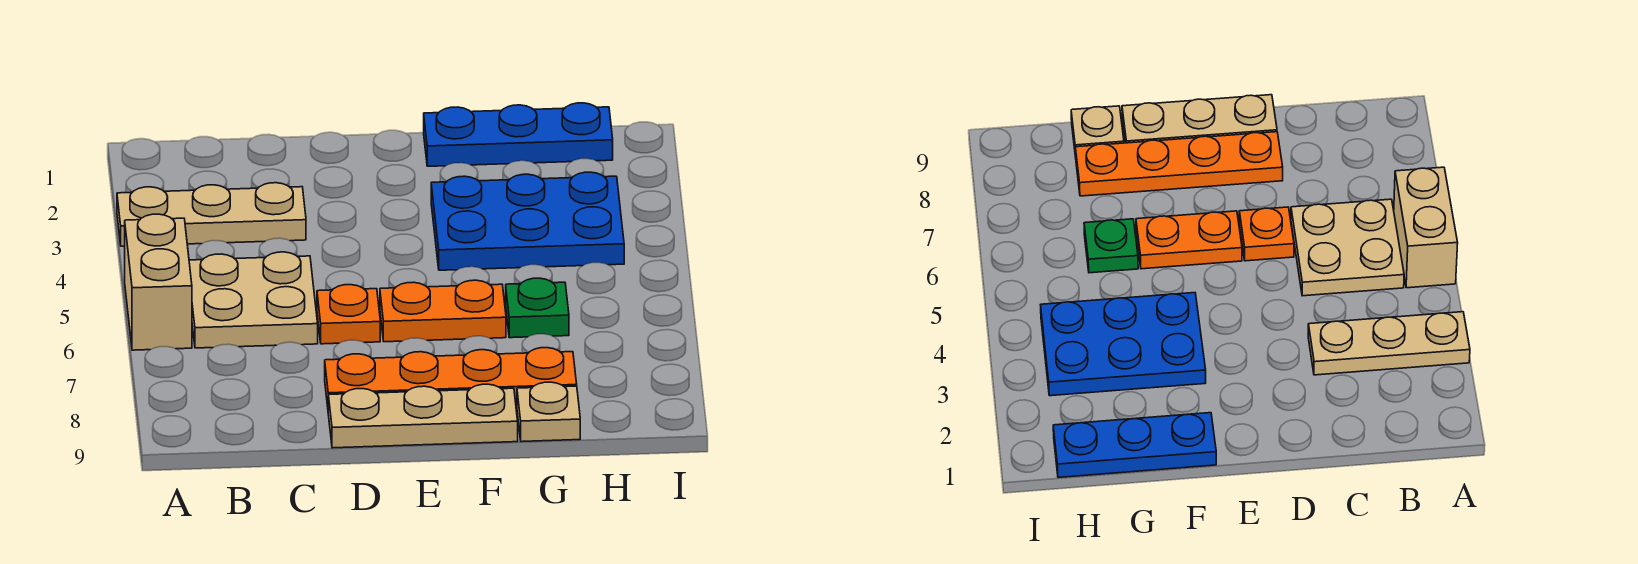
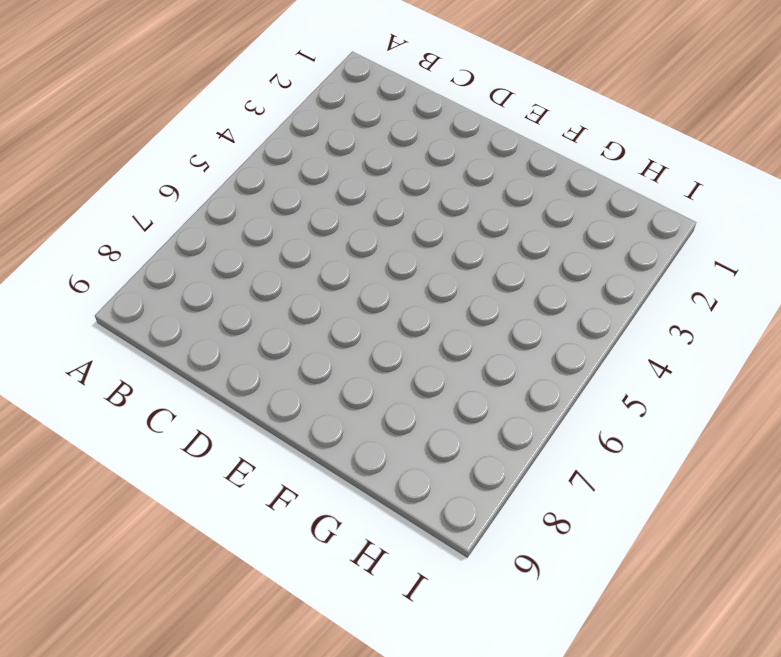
none -> tan plate A3:C3 level 1
none -> tan brick A5:A6 level 1

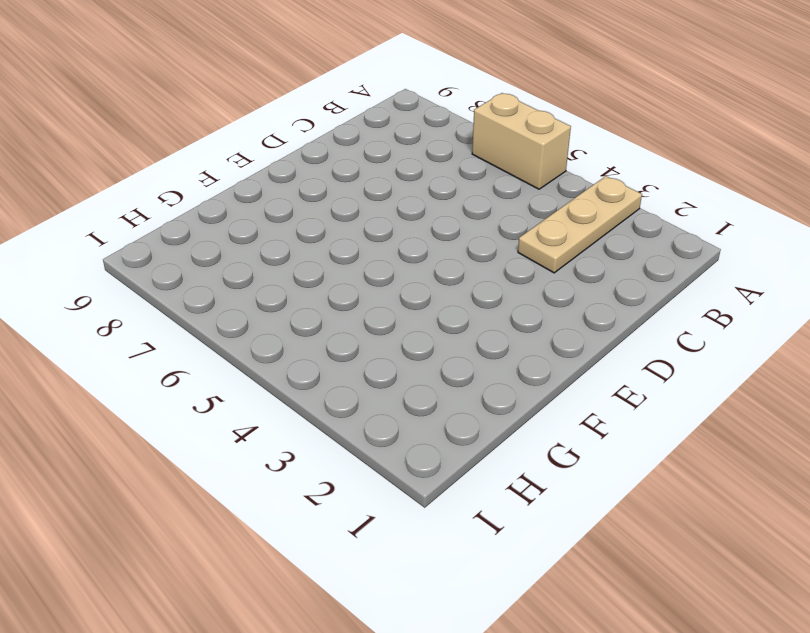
none -> tan plate B5:C6 level 1
none -> orange plate D6 level 1

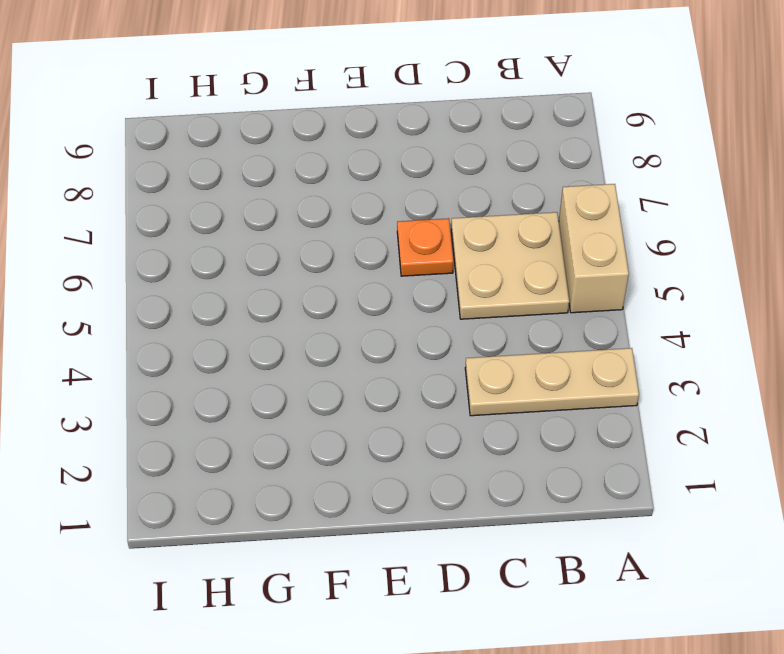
none -> orange plate D8:G8 level 1
none -> tan plate D9:F9 level 1

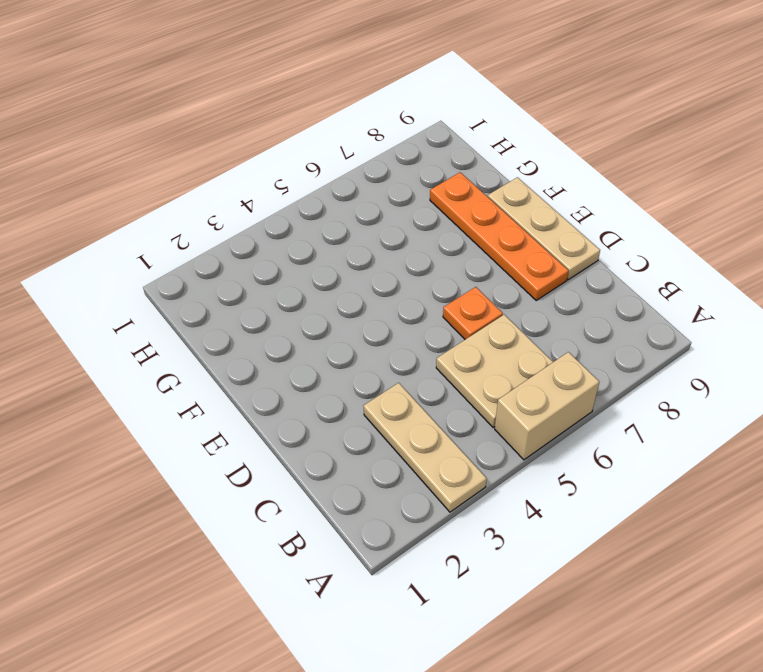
none -> orange plate E6:F6 level 1
none -> blue plate F1:H1 level 1

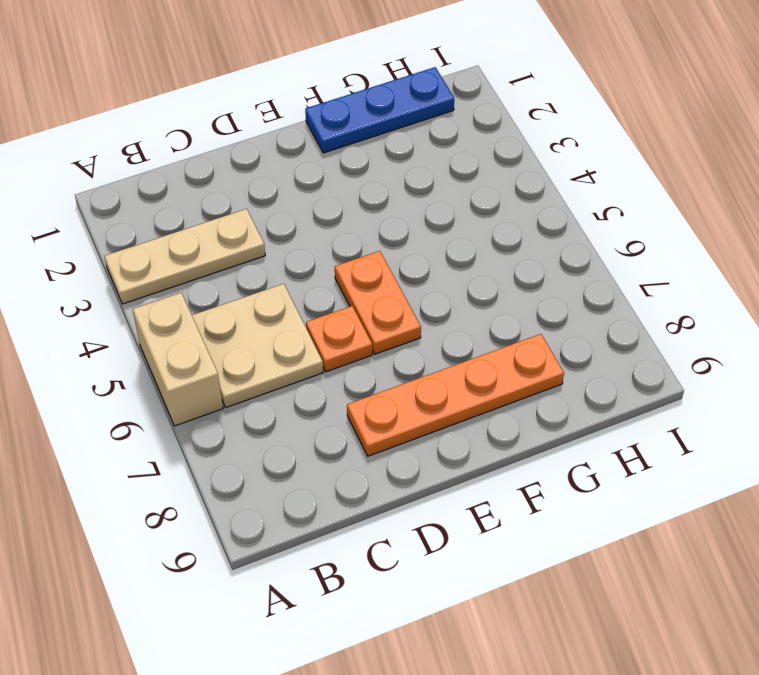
orange plate E5:E6 level 1 -> orange plate E6:F6 level 1
none -> tan plate D9:F9 level 1
none -> blue plate F3:H4 level 1

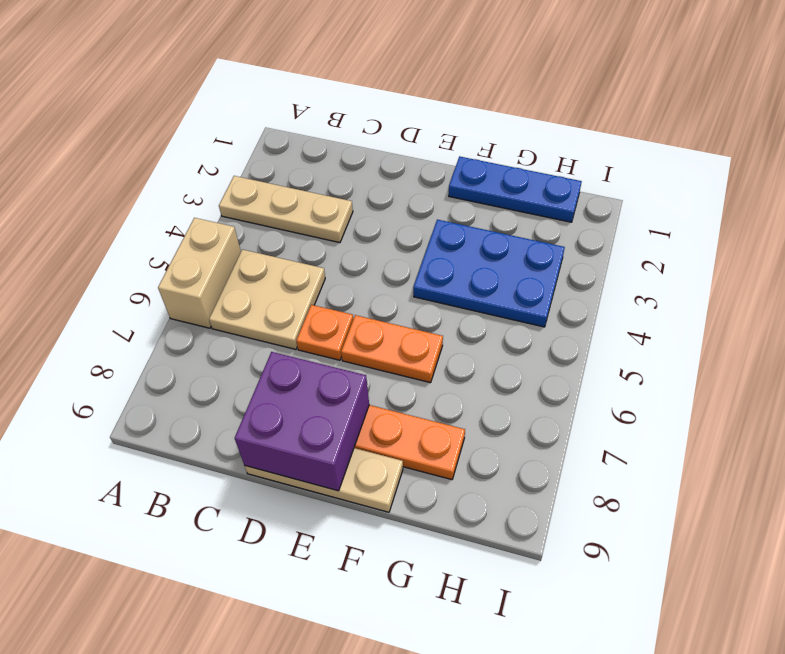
purple brick D8:E9 level 2 -> none
none -> green plate G6 level 1
none -> tan plate G9 level 1

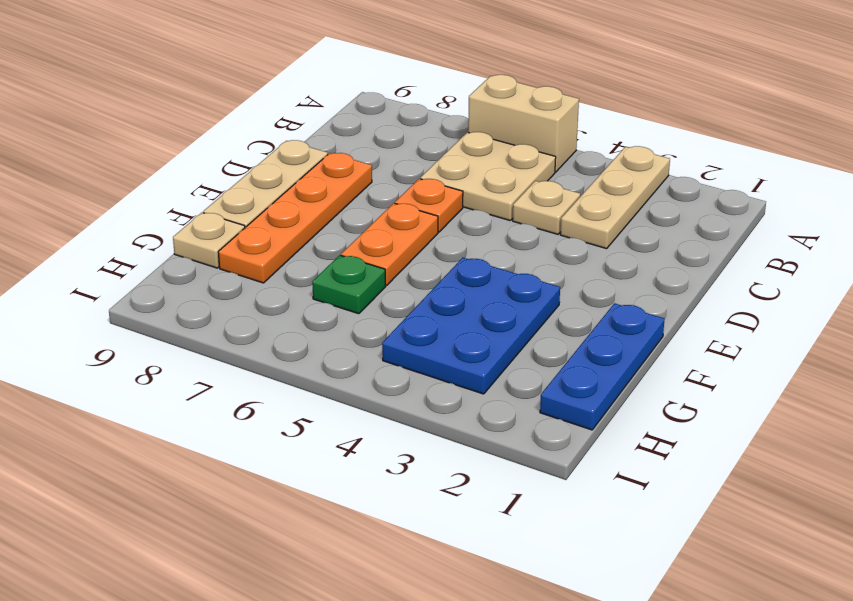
tan plate C4 level 1 -> none

